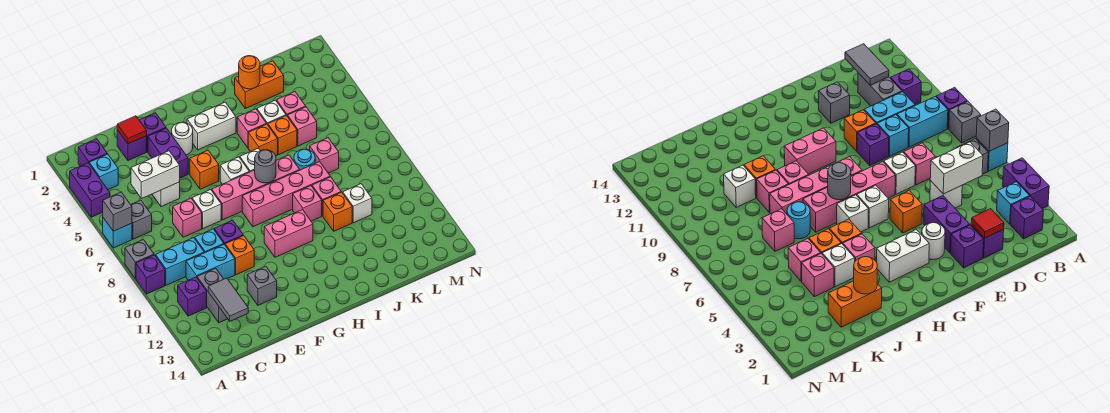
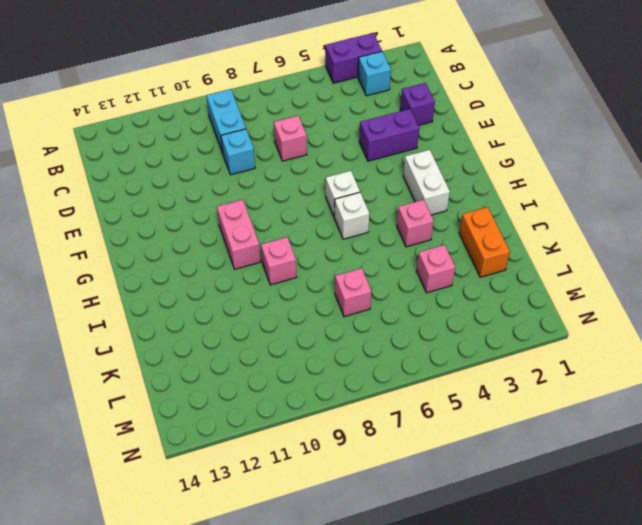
none -> cyan brick A6 level 1
none -> grey brick A8 level 1
none -> purple brick A9 level 1
none -> purple brick B2 level 1

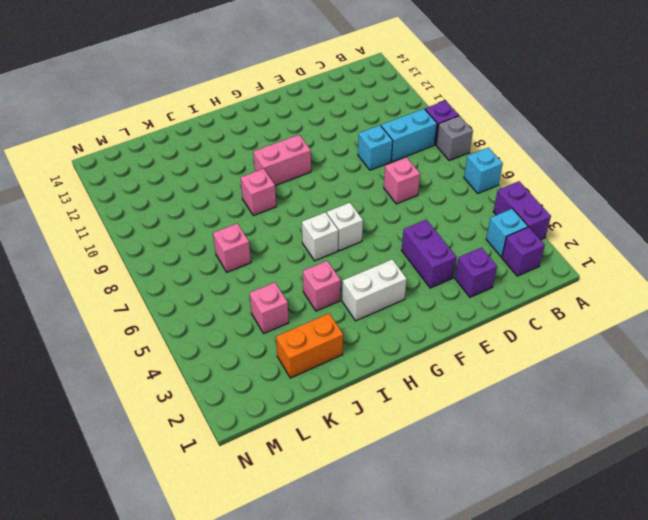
none -> grey brick B6 level 1
none -> purple brick B11 level 1
none -> cyan brick C10:D10 level 1
none -> grey brick C11:C12 level 1

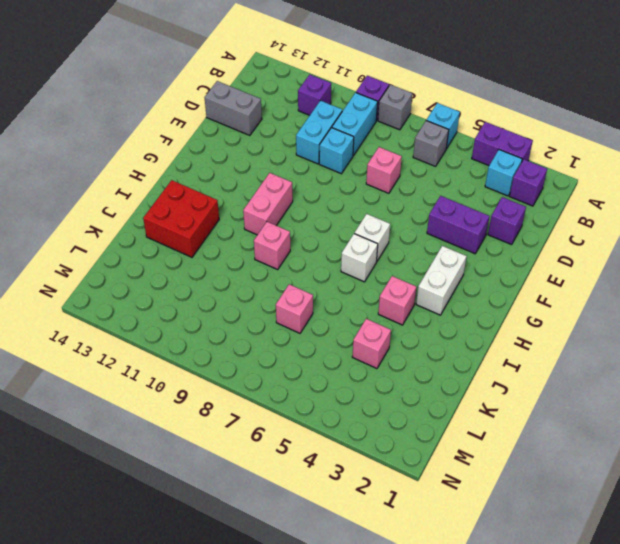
grey brick D13:D14 level 1 -> grey brick C11:C12 level 1
red brick I12:J13 level 1 -> none
none -> white brick D5 level 1
none -> purple brick E2 level 1
none -> white brick E7 level 1
none -> purple brick E9 level 1

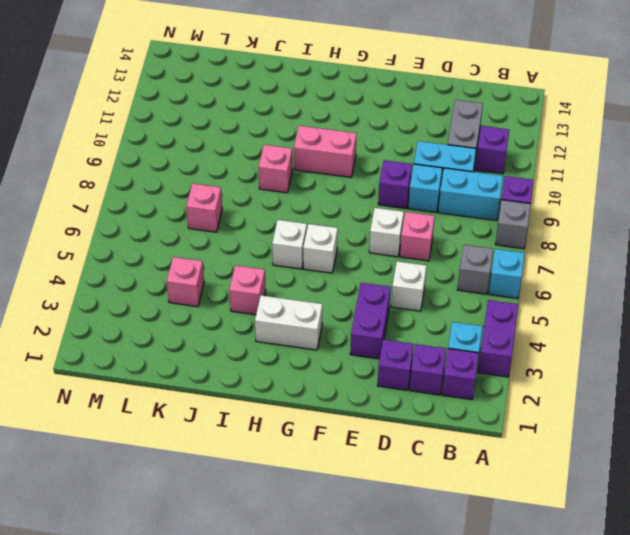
purple brick C2 level 1 -> purple brick E2 level 1
none -> orange brick E10 level 1
none -> grey brick E12 level 1
none -> white round brick F3 level 1
none -> orange brick F5 level 1

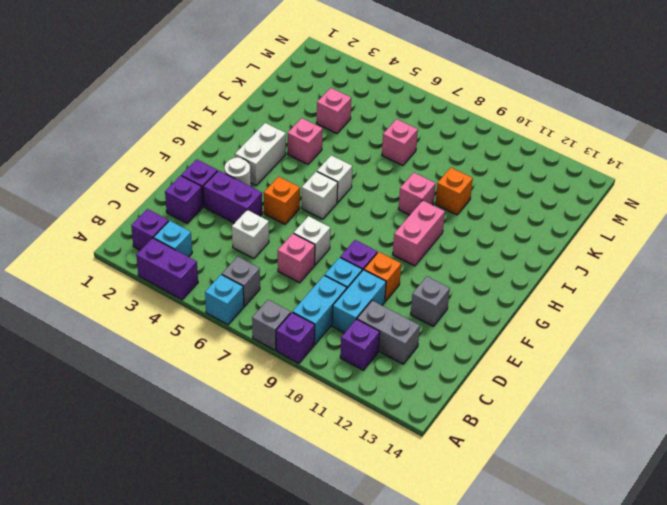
none -> pink brick F7:I7 level 1
none -> pink brick G8:J8 level 1
none -> orange brick I5 level 1
none -> orange brick J2:K2 level 1

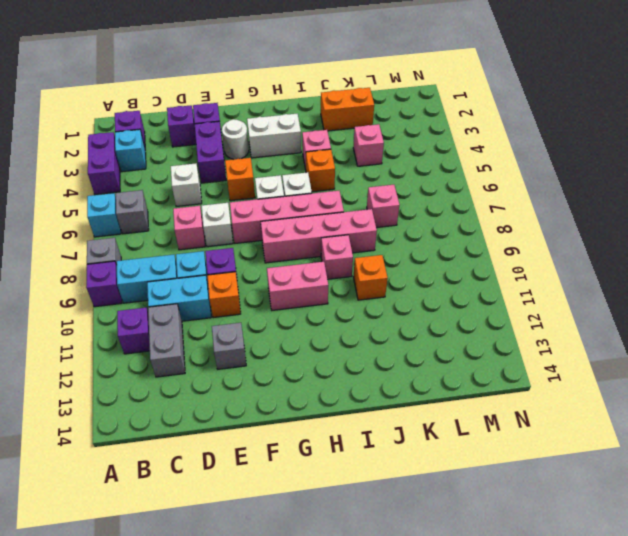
none -> white brick J4 level 1
none -> orange brick J5 level 1
none -> cyan round brick J7 level 1
none -> pink brick J9 level 1

